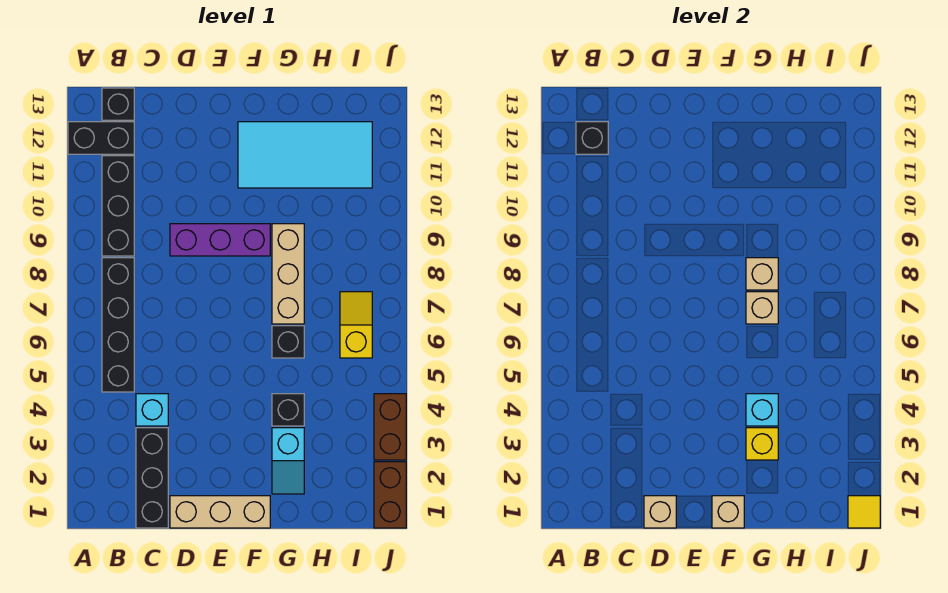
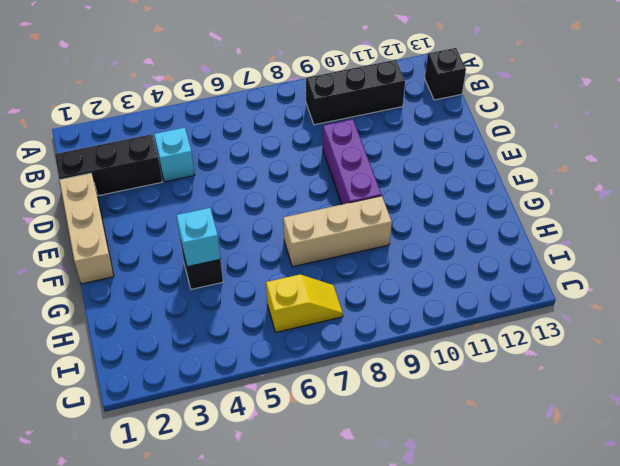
none -> black brick A12:B12 level 1
none -> black brick B5:B8 level 1
none -> cyan tile F11:I12 level 1

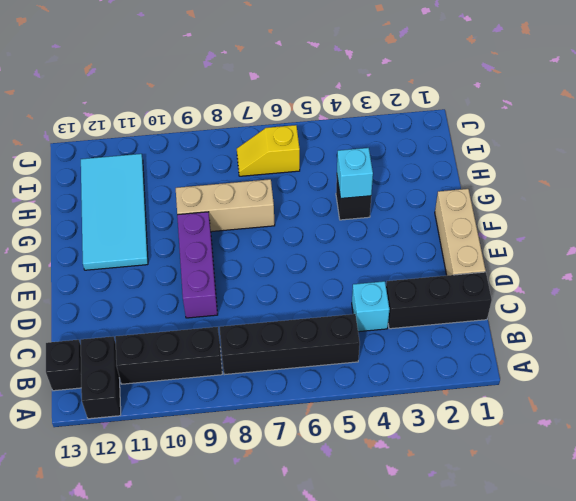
none -> cyan slope G2:G3 level 1 top 3
none -> black brick G6 level 1
none -> brown brick J1:J2 level 1

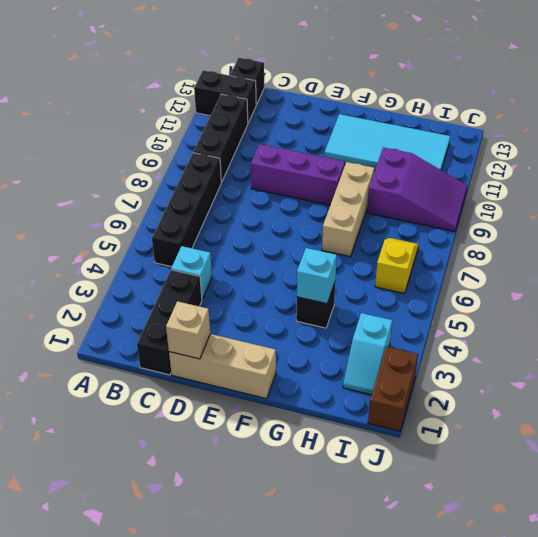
purple slope H9:J10 level 1 top H -> none
cyan slope I2:I3 level 1 top 3 -> cyan slope G2:G3 level 1 top 3
none -> black brick G6 level 1
none -> brown brick J3:J4 level 1
none -> black brick B12 level 2

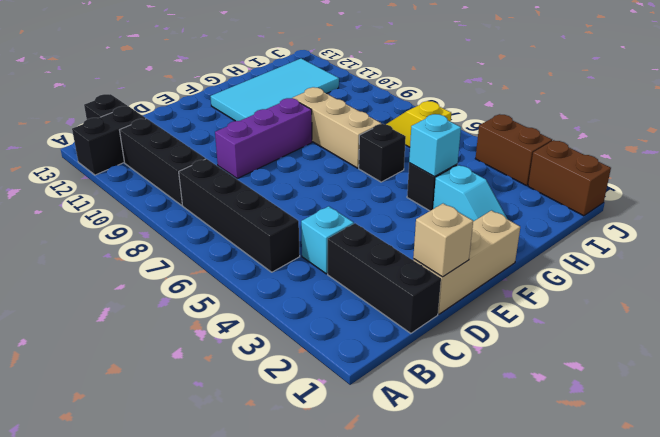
none -> black brick B12 level 2
none -> tan brick F1 level 2
none -> yellow brick G3 level 2

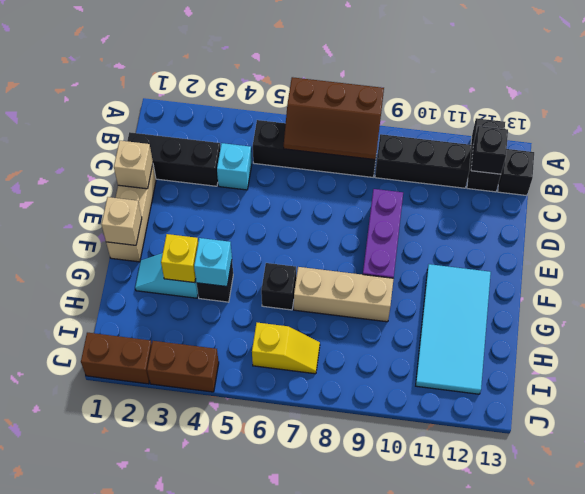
brown slope A6:B8 level 2 top A -> none
none -> tan brick G7 level 2
none -> tan brick G8 level 2
none -> yellow tile J1 level 2

